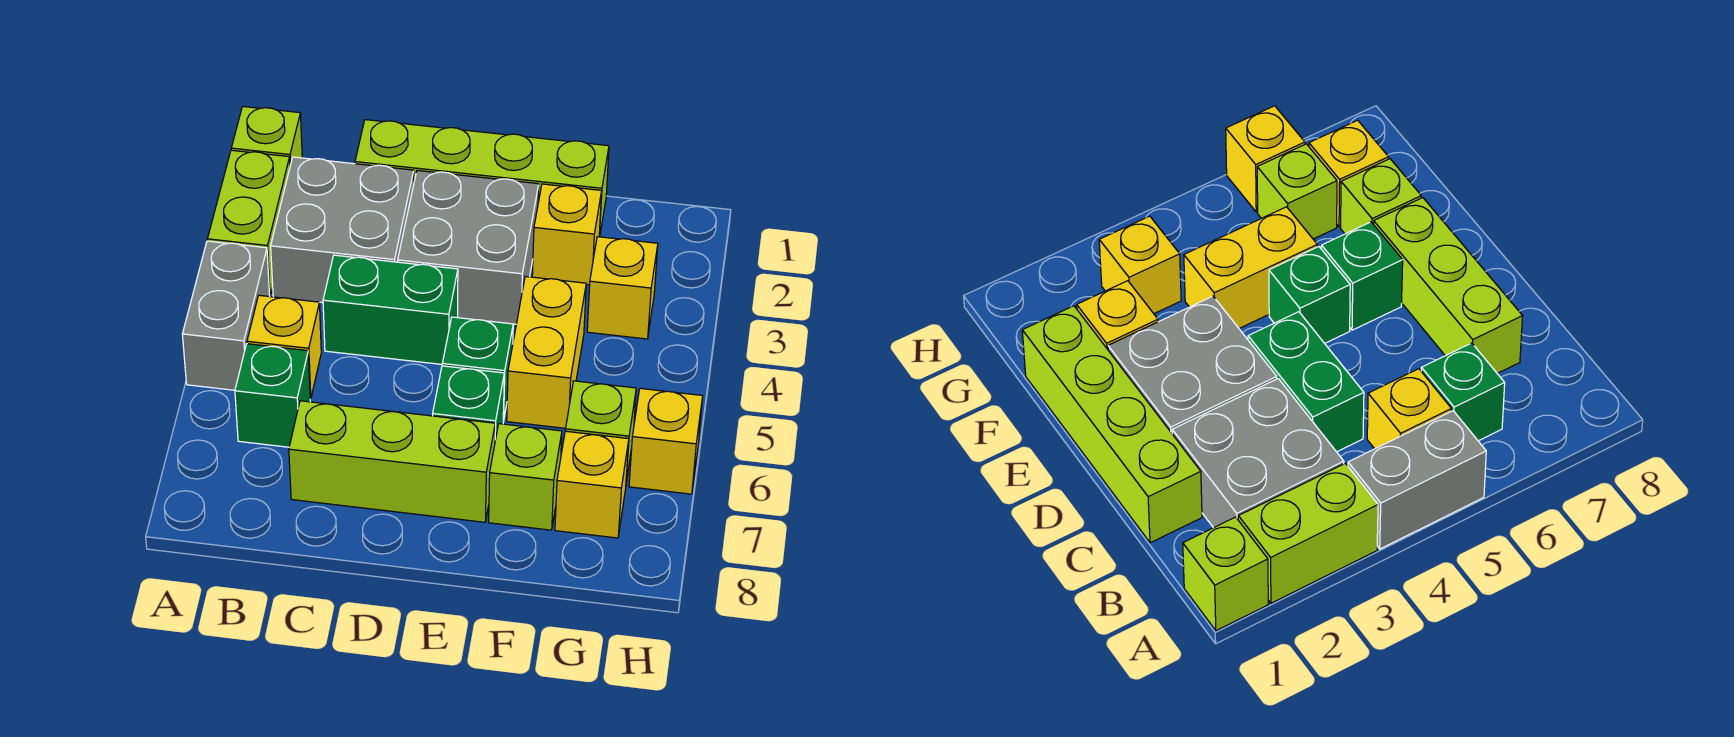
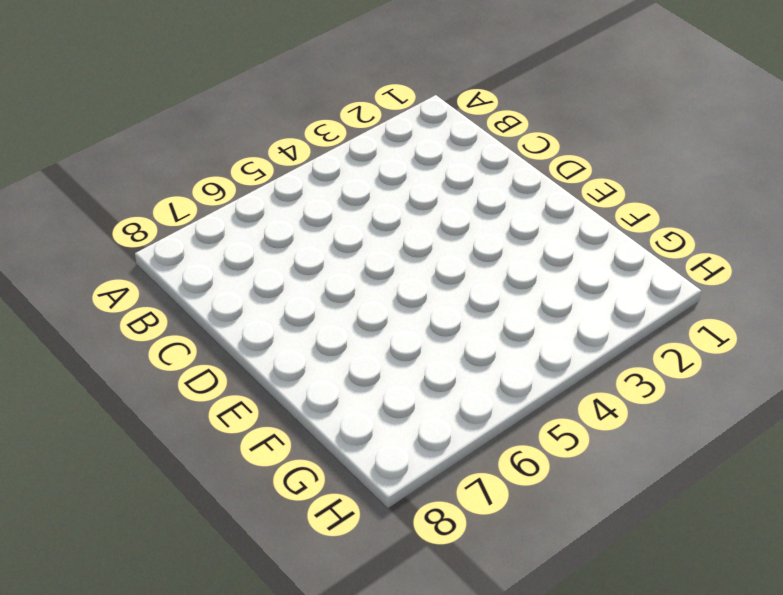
none -> lime brick A1 level 1
none -> lime brick A2:A3 level 1
none -> grey brick A4:A5 level 1

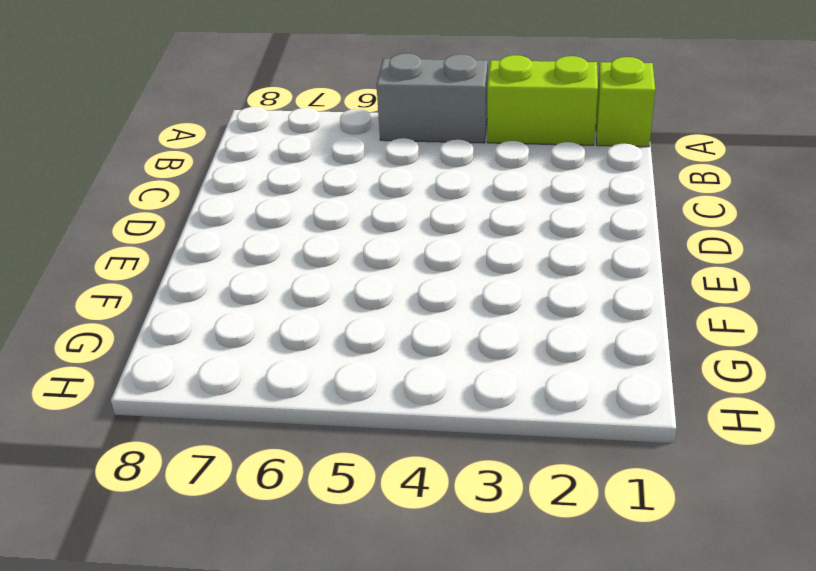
none -> grey brick B2:C3 level 1
none -> yellow brick B5 level 1
none -> green brick B6 level 1

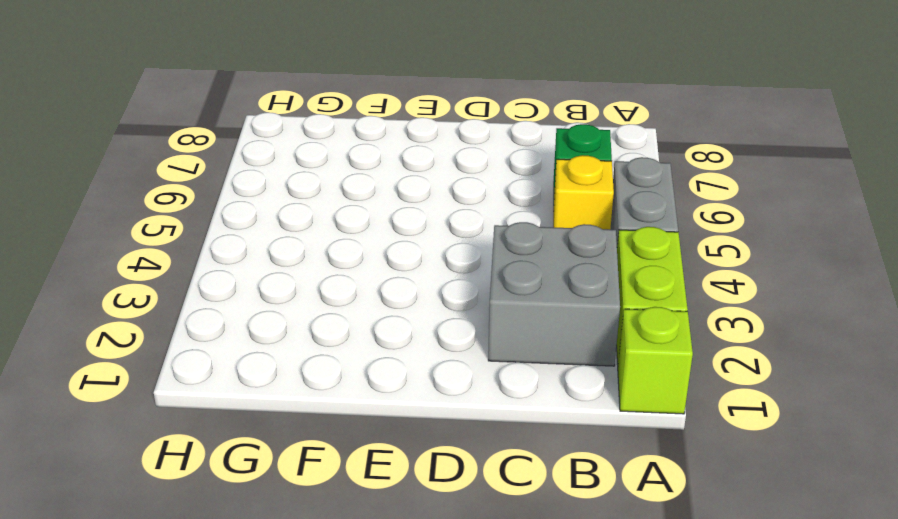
none -> lime brick C1:F1 level 1
none -> green brick C4:D4 level 1
none -> lime brick C7:E7 level 1

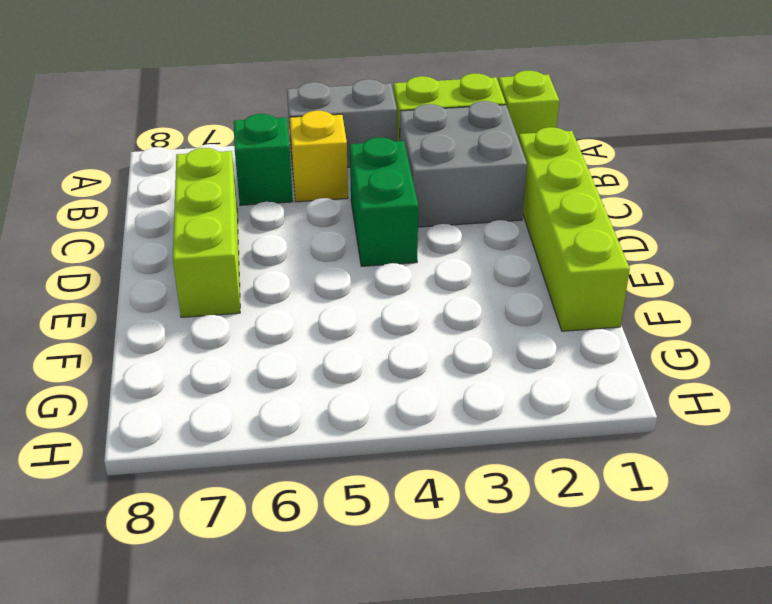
none -> grey brick D2:E3 level 1
none -> green brick E5 level 1
none -> green brick E6 level 1

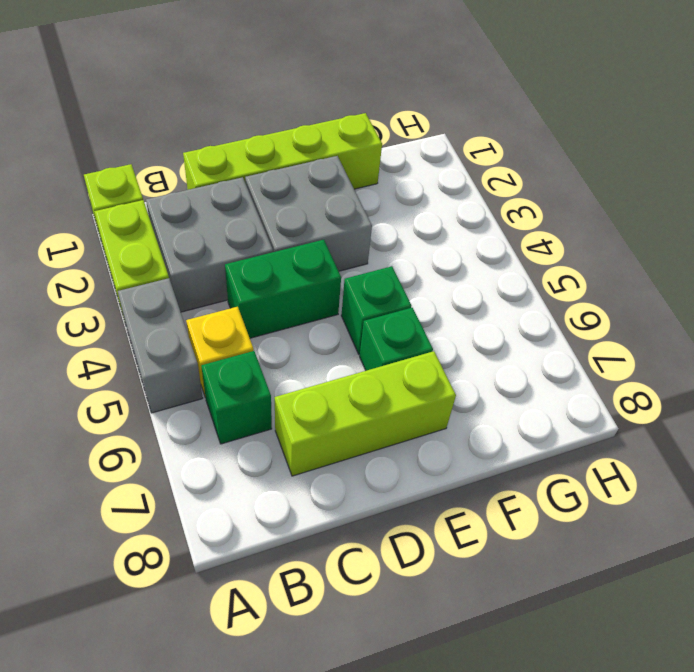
none -> yellow brick F2 level 1
none -> yellow brick F4:F5 level 1
none -> lime brick F7 level 1

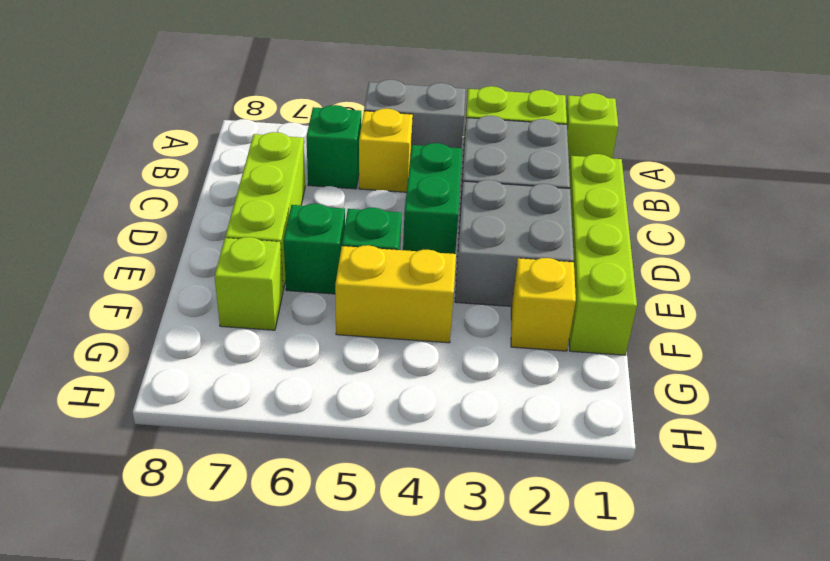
none -> yellow brick G3 level 1
none -> lime brick G6 level 1
none -> yellow brick G7 level 1

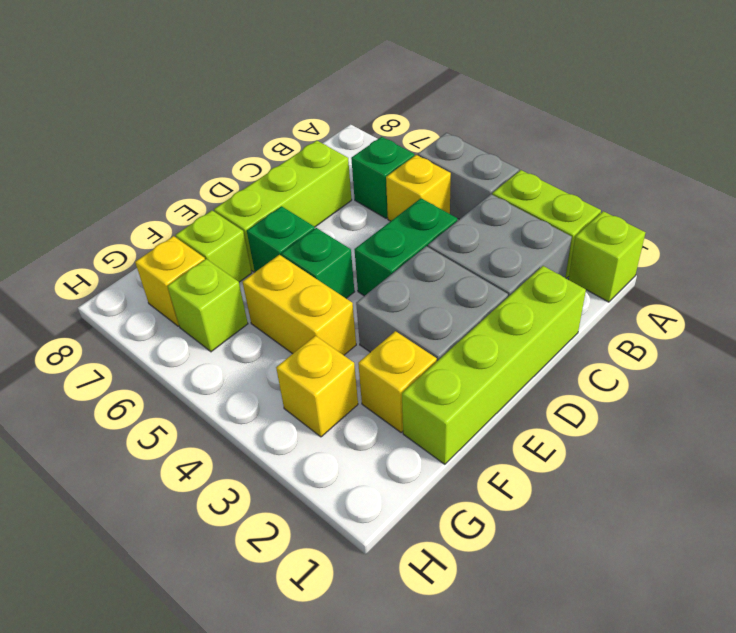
none -> yellow brick H6 level 1

